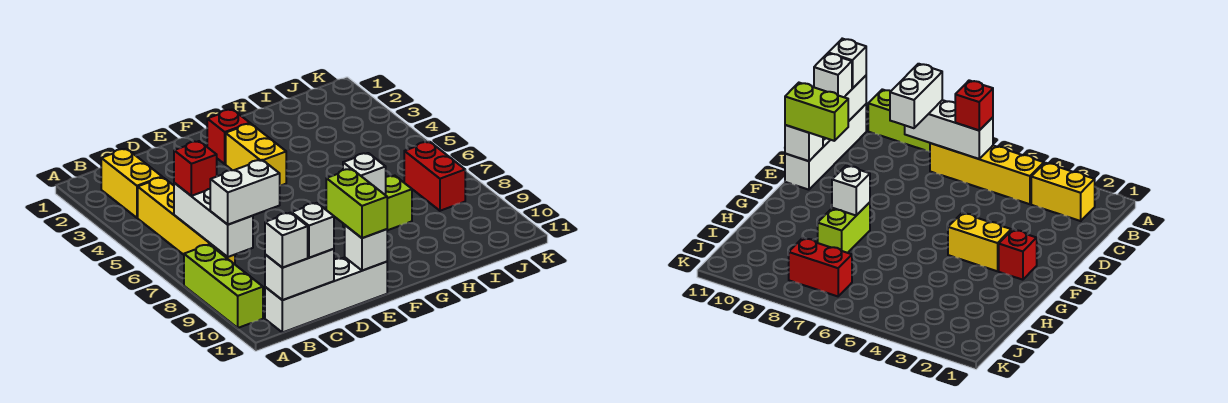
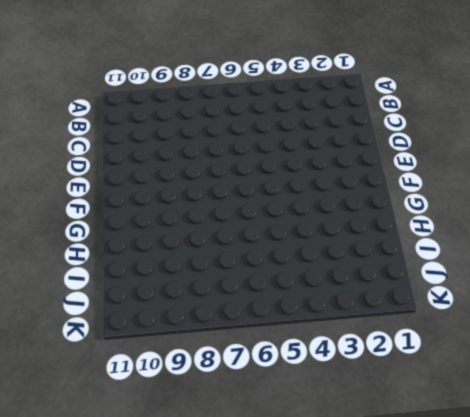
none -> lime brick A8:A10 level 1
none -> yellow brick B2:B3 level 1
none -> yellow brick B4:B7 level 1

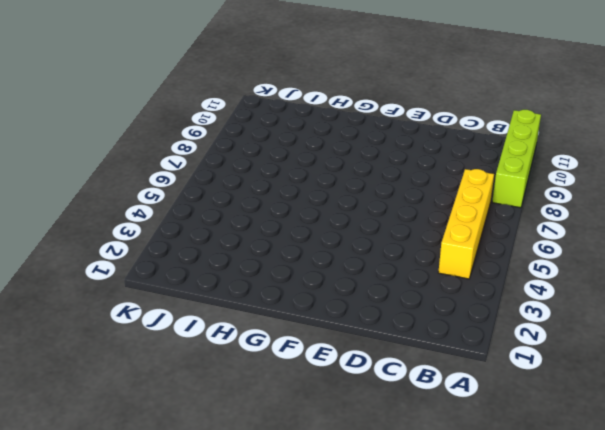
lime brick A8:A11 level 1 -> lime brick A8:A10 level 1
none -> yellow brick B2:B3 level 1
none -> white brick B11:E11 level 1
none -> red brick F2 level 1

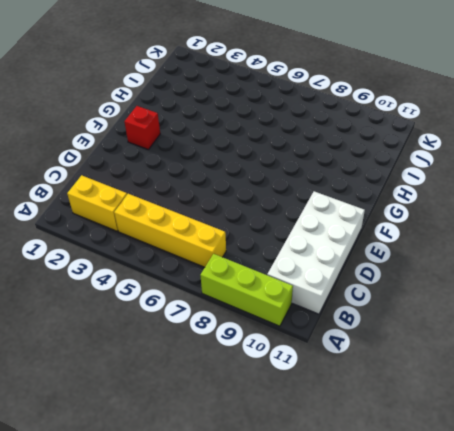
white brick B10:E11 level 1 -> white brick B11:E11 level 1
none -> yellow brick F3:F4 level 1
none -> lime brick G8:H8 level 1
none -> red brick J7:J8 level 1

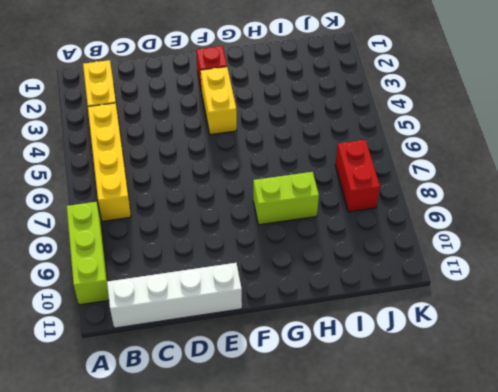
none -> white brick B6:B8 level 2
none -> white brick B11:C11 level 2
none -> white brick E11 level 2

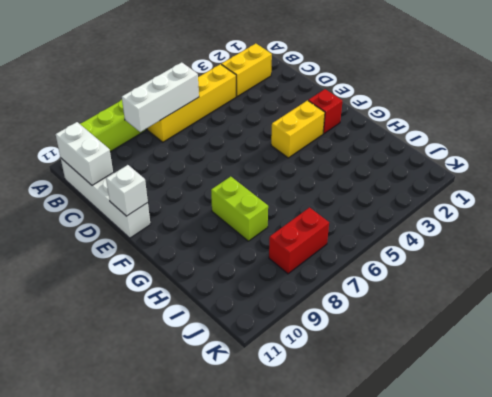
none -> white brick G8 level 2
none -> red brick B6 level 3
none -> white brick B8:C8 level 3

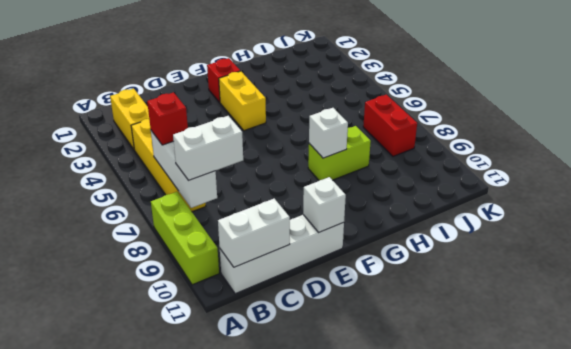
none -> white brick B11 level 3
none -> white brick C11 level 3
none -> lime brick E10:E11 level 3

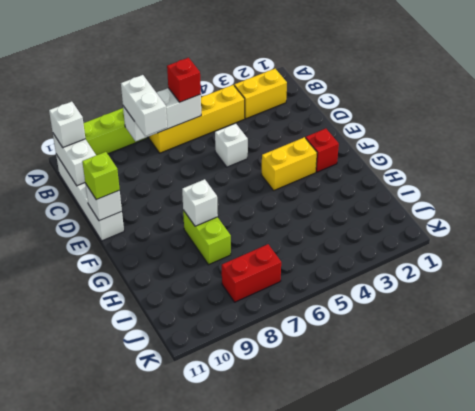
white brick D5 level 1 -> white brick C11 level 3
lime brick E11 level 3 -> lime brick E10:E11 level 3

